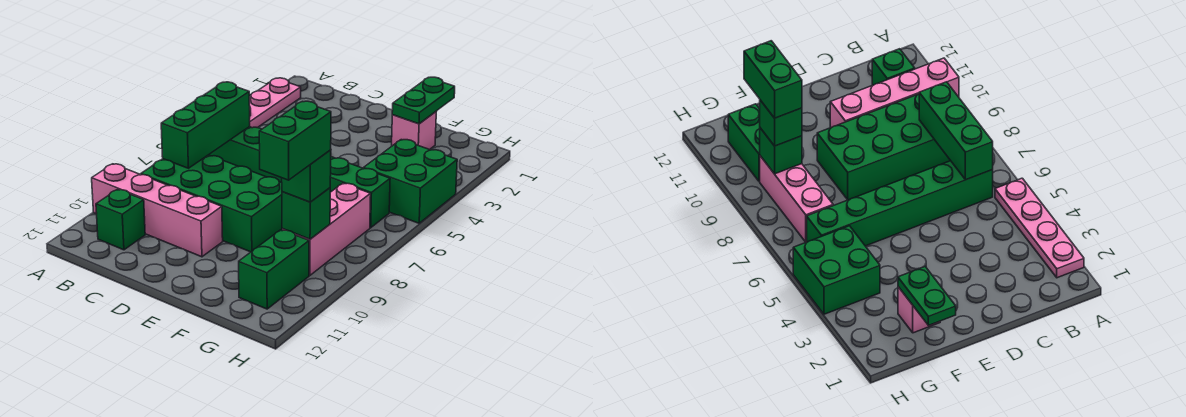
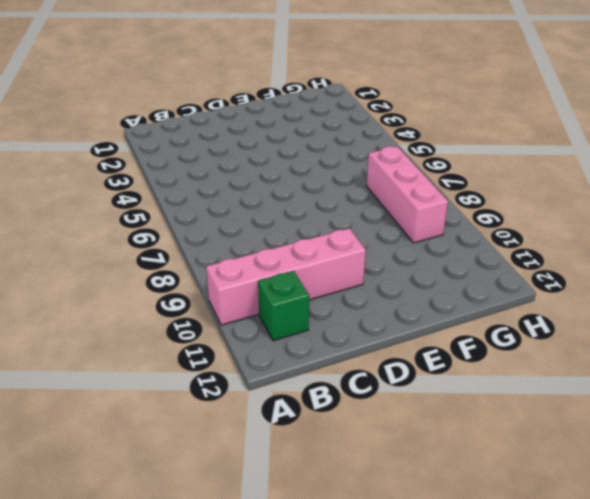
none -> pink plate A2:A5 level 1
none -> green brick B6:G6 level 1
none -> green brick B8:E9 level 1

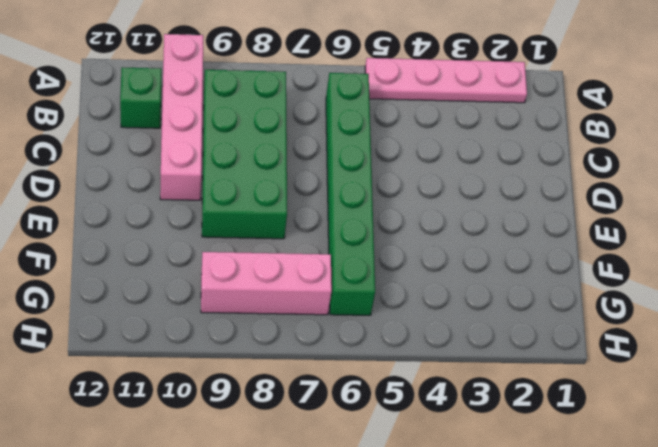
none -> pink brick F2 level 1
none -> green brick G4:H5 level 1
none -> green brick G10:G11 level 1

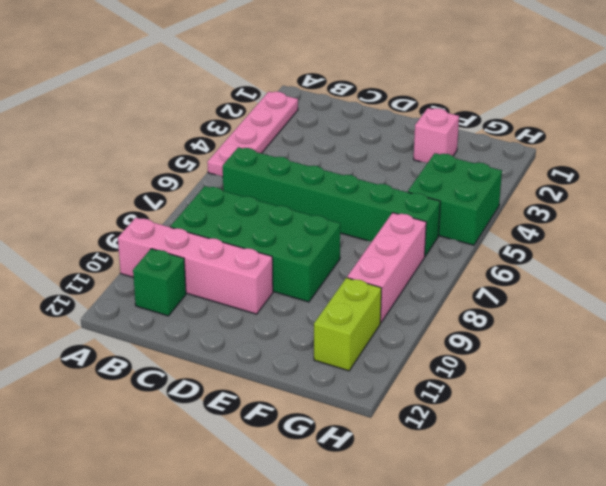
lime brick G10:G11 level 1 -> green brick G10:G11 level 1
none -> green brick B6:B8 level 2
none -> green plate F1:F2 level 2
none -> green brick G9 level 2

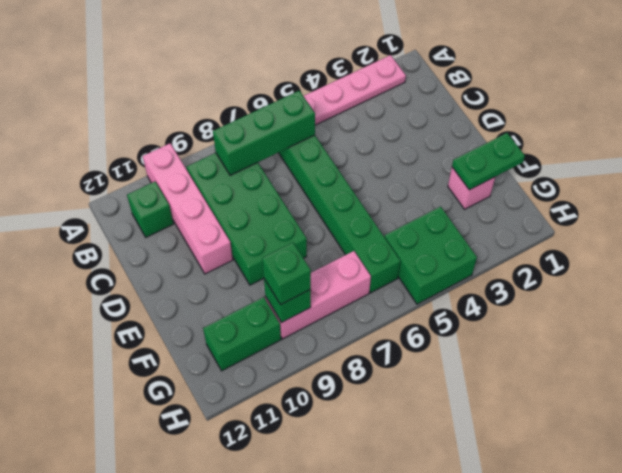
none -> green brick G9:G10 level 4

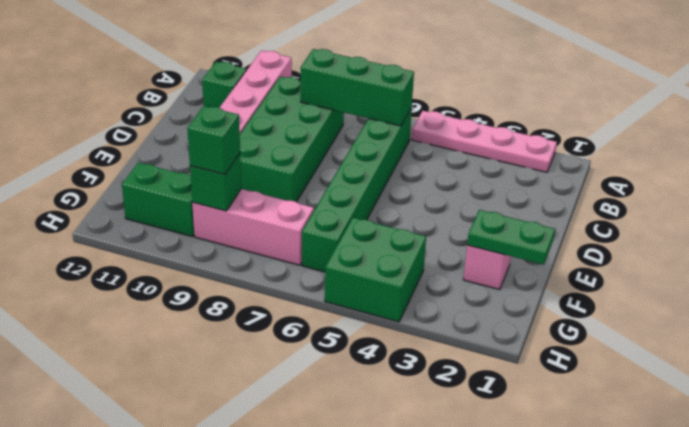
none -> green brick G9:G10 level 4

